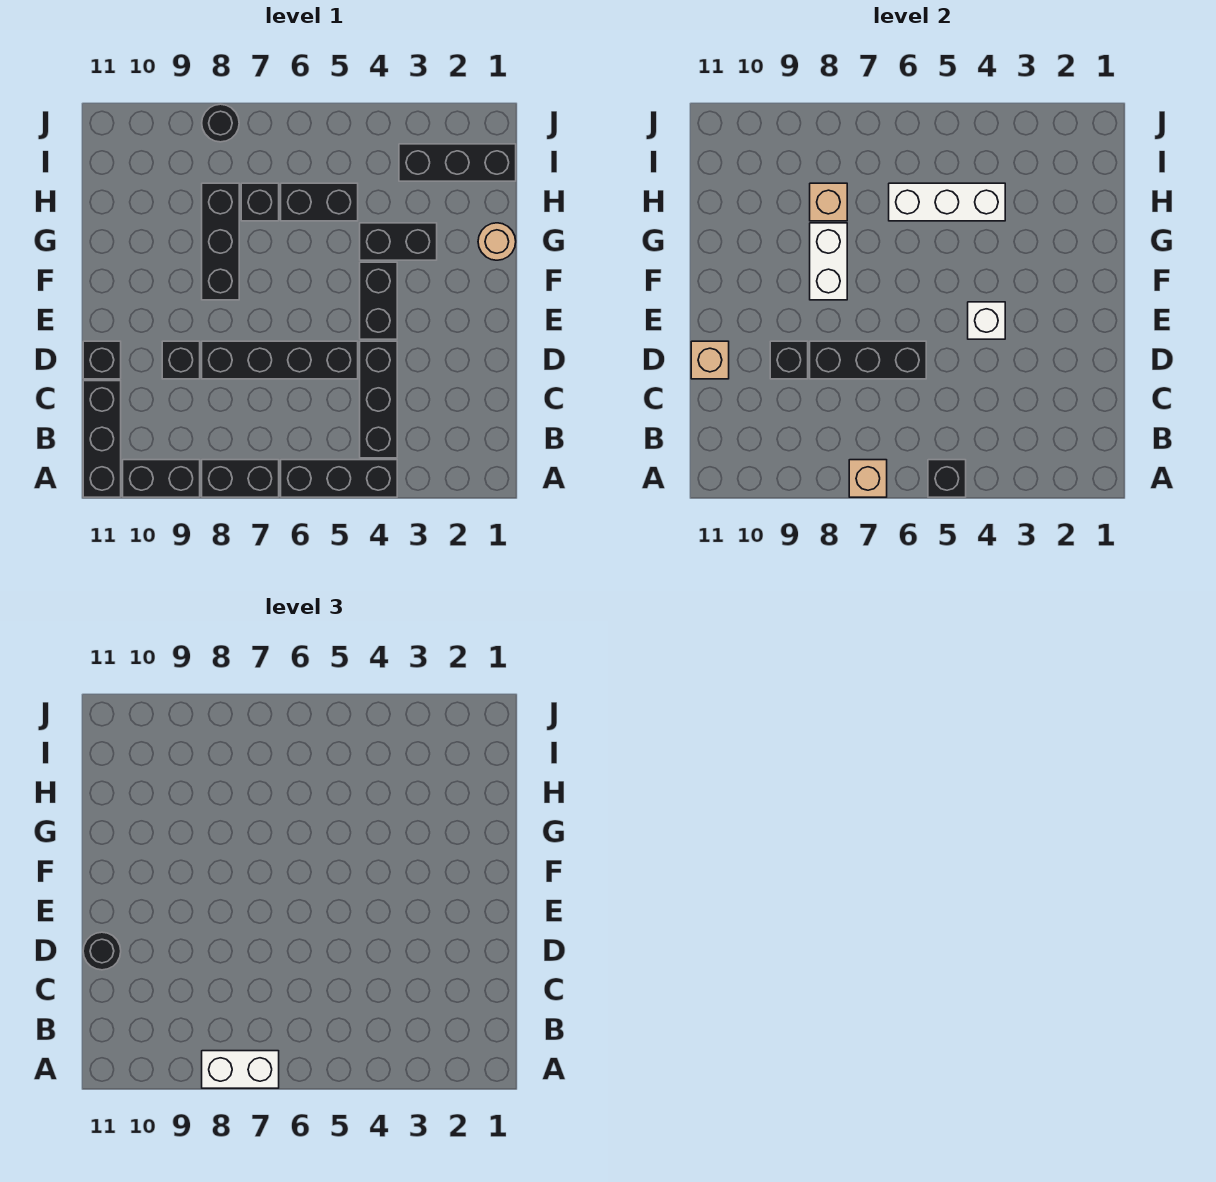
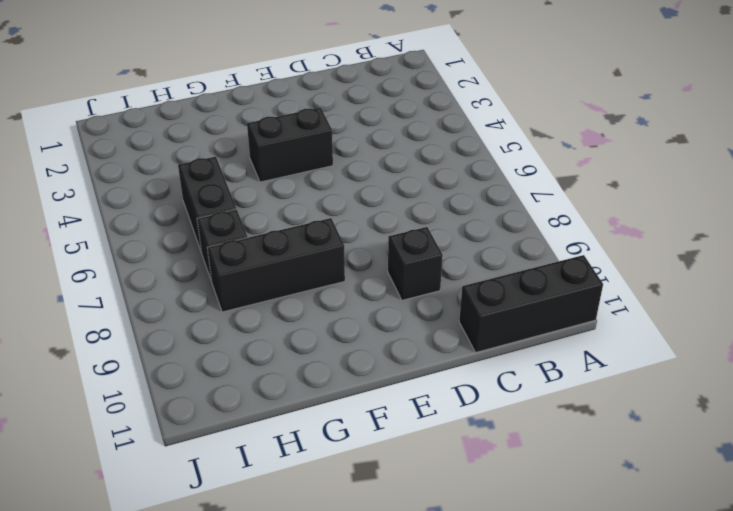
none -> black brick A4:A6 level 1
none -> black brick A7:A8 level 1
none -> black brick A9:A10 level 1

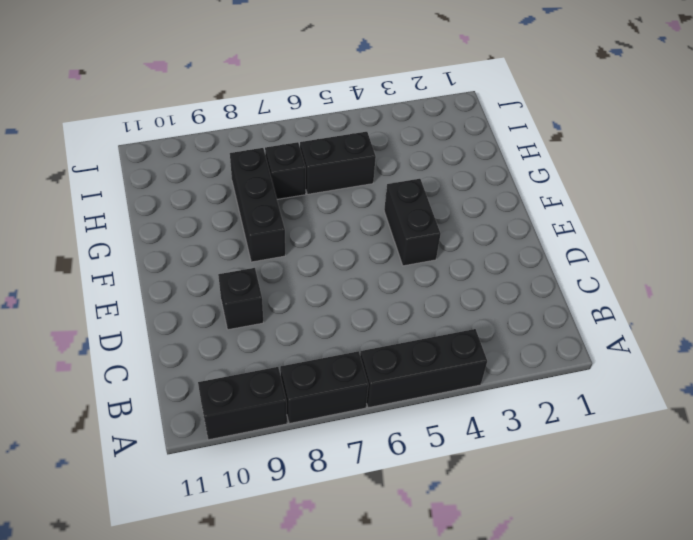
none -> black brick A11:C11 level 1
none -> black brick B4:D4 level 1
none -> black brick D5:D8 level 1

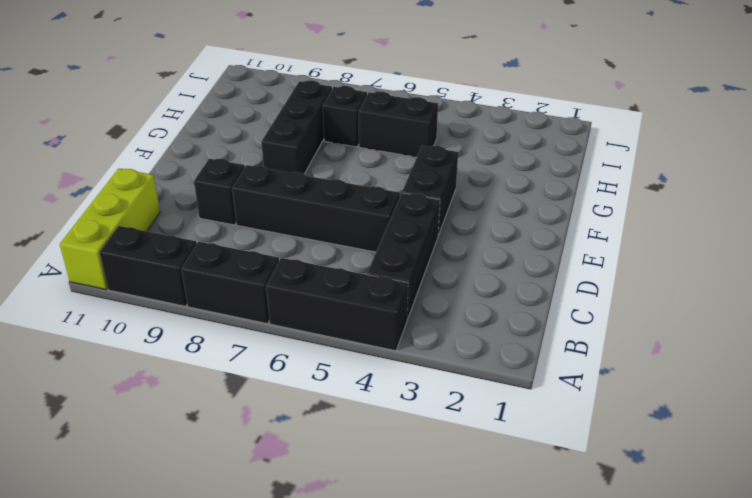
lime brick A11:C11 level 1 -> black brick A11:C11 level 1
none -> black brick D11 level 1
none -> tan round brick G1 level 1
none -> black brick G3:G4 level 1

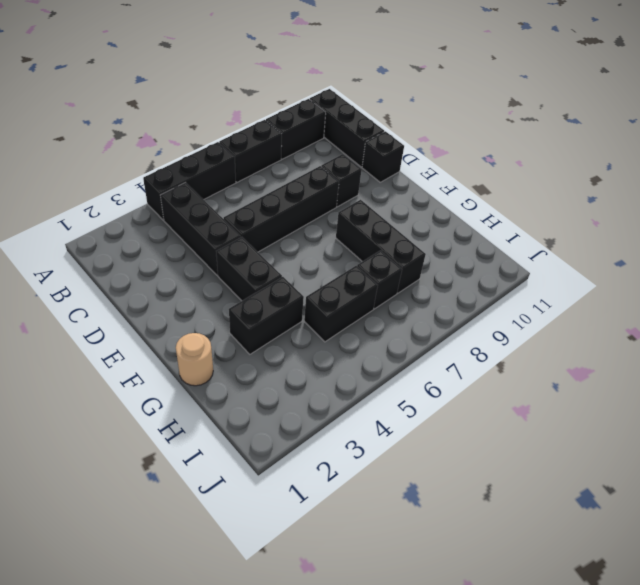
none -> black brick I1:I3 level 1
none -> black round brick J8 level 1
none -> black brick A5 level 2

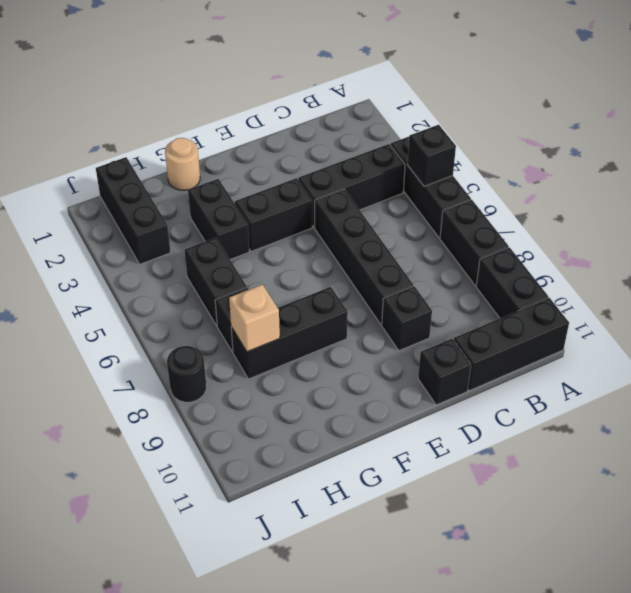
none -> tan brick A7 level 2
none -> black brick D6:D8 level 2
none -> black brick D9 level 2

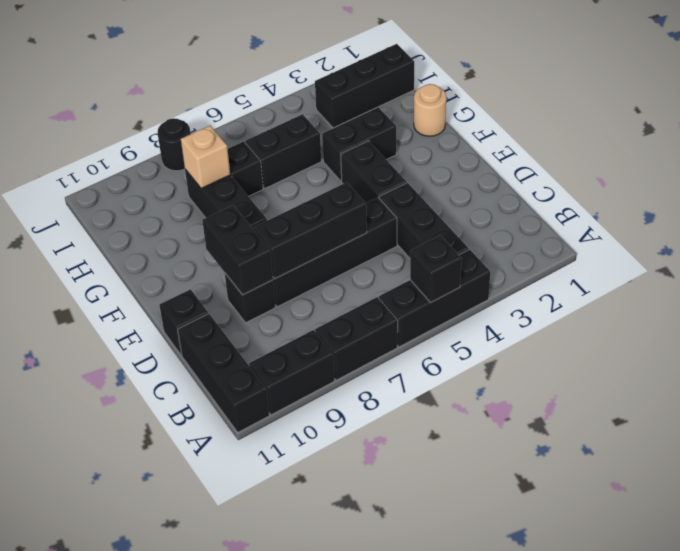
black brick D9:E9 level 2 -> black brick D9 level 2
none -> tan brick A7 level 2
none -> tan brick D11 level 2
none -> white brick E4 level 2

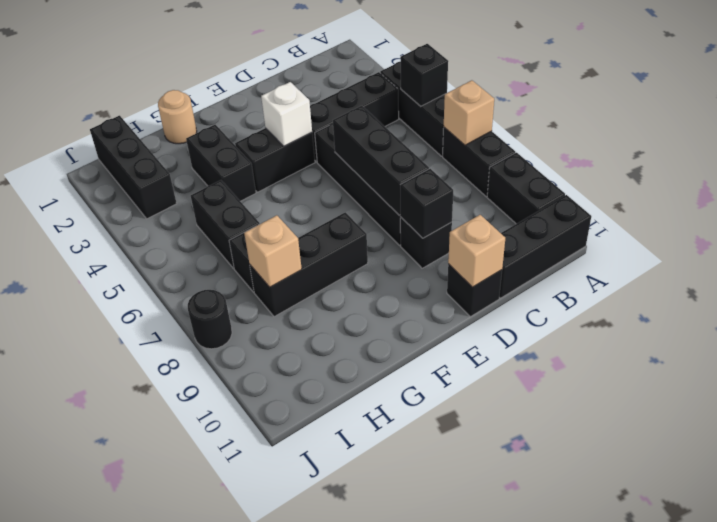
none -> white brick F8:G8 level 2
none -> white brick H4:H6 level 2
none -> white brick A7:A8 level 3

